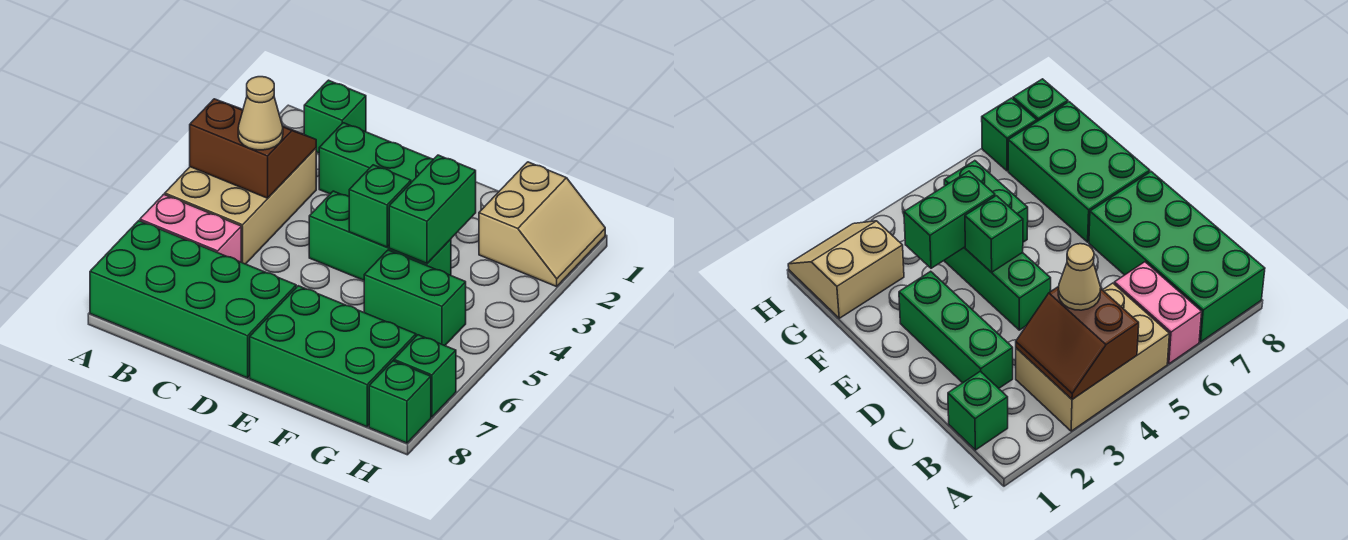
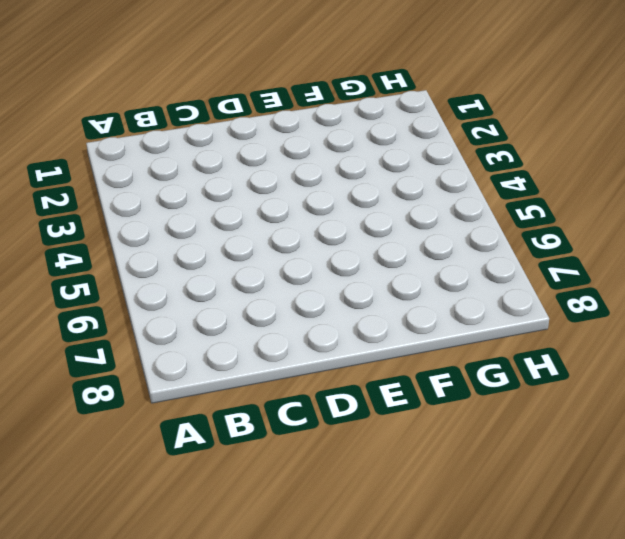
none -> tan brick A3:B5 level 1
none -> pink brick A6:B6 level 1
none -> green brick A7:D8 level 1

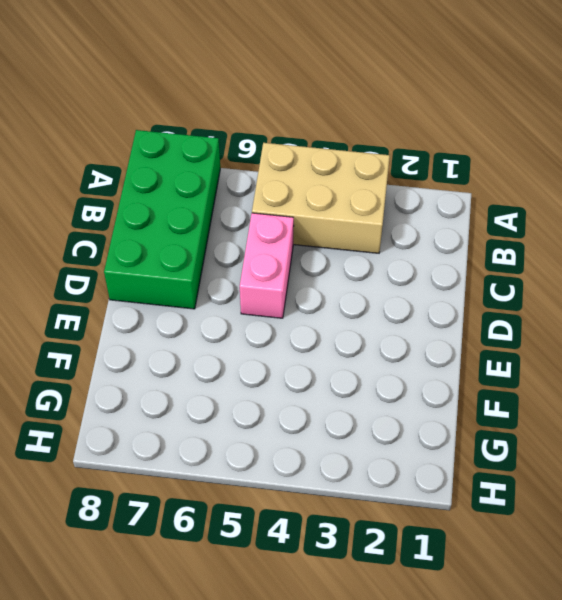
pink brick C5:D5 level 1 -> pink brick A6:B6 level 1
none -> green brick B1 level 1
none -> green brick C2:E2 level 1
none -> green brick D4:F4 level 1

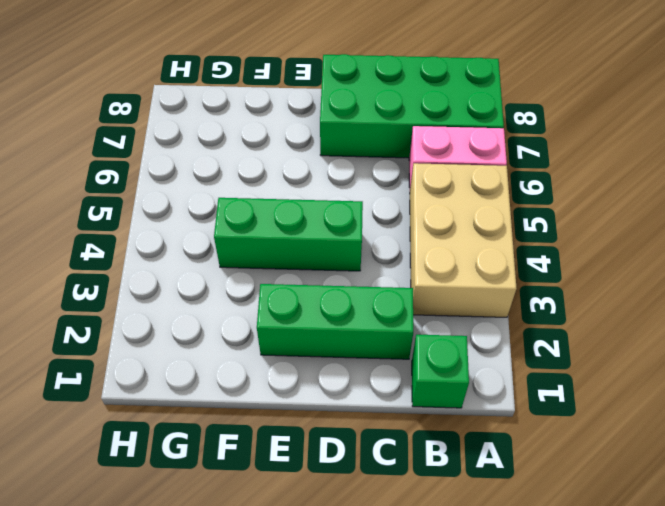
none -> green brick E7:G8 level 1
none -> green brick F5:G5 level 1
none -> tan slope G1:H2 level 1 top G

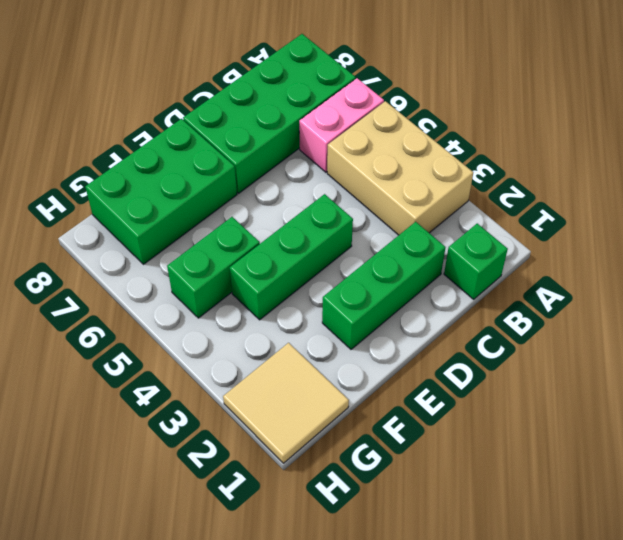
tan tile G1:H2 level 1 -> tan slope G1:H2 level 1 top G
none -> green brick H7 level 1
none -> green brick H8 level 1
none -> brown slope A3:B4 level 2 top 4

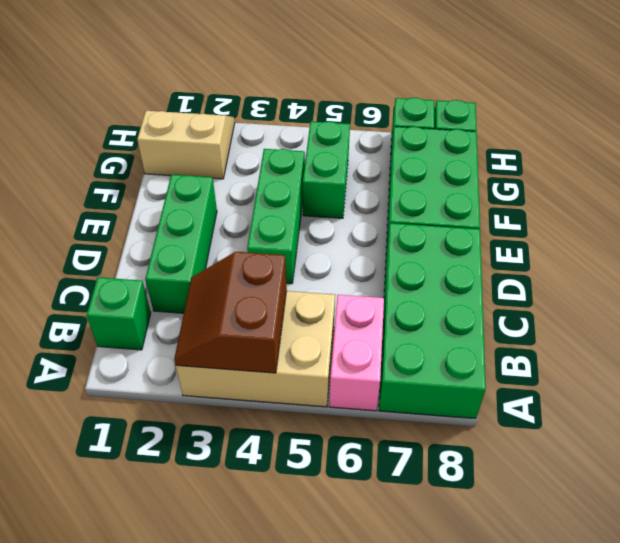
none -> green brick E4 level 2
none -> green brick F3:F4 level 2
none -> tan cone B4 level 3

